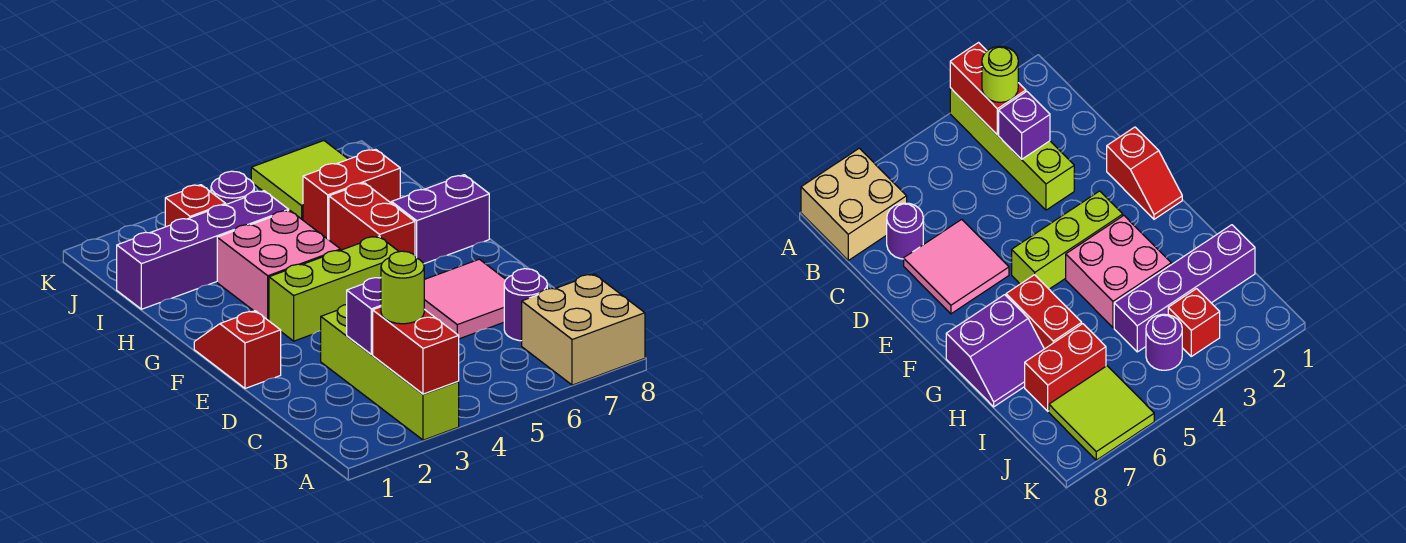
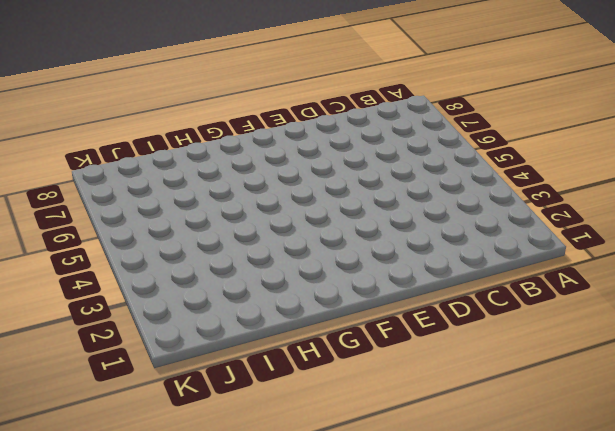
none -> lime brick A3:D3 level 1
none -> tan brick A7:B8 level 1
none -> purple round brick C7 level 1

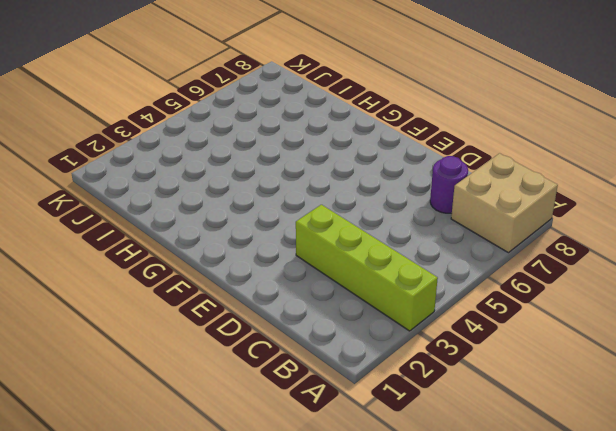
none -> pink tile D6:E7 level 1
none -> red slope E1:F1 level 1 top E
none -> lime brick F3:F5 level 1

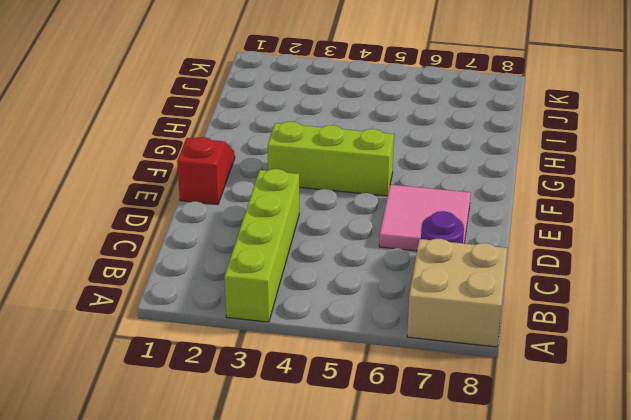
none -> pink brick G3:H4 level 1
none -> red brick G6:H6 level 1
none -> purple slope G7:H8 level 1 top G

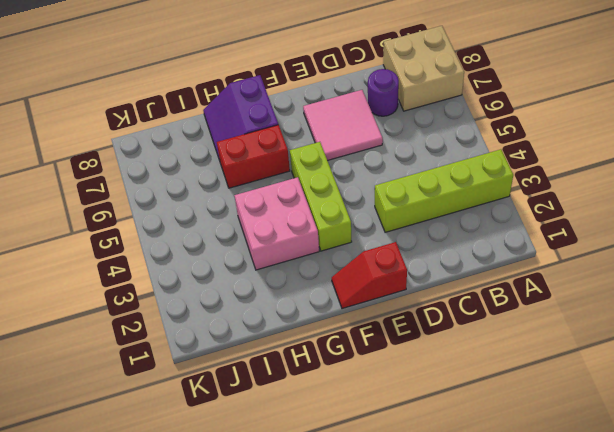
none -> purple brick I1:I4 level 1
none -> red brick I6:I7 level 1
none -> red brick J3 level 1

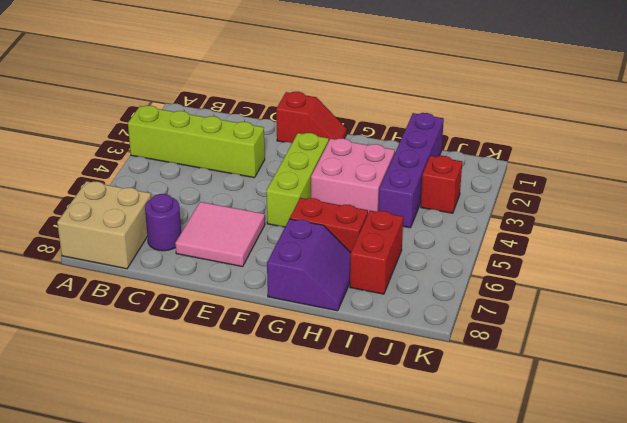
none -> purple round brick J4 level 1
none -> lime tile J6:K7 level 1
none -> red brick A3:B3 level 2

